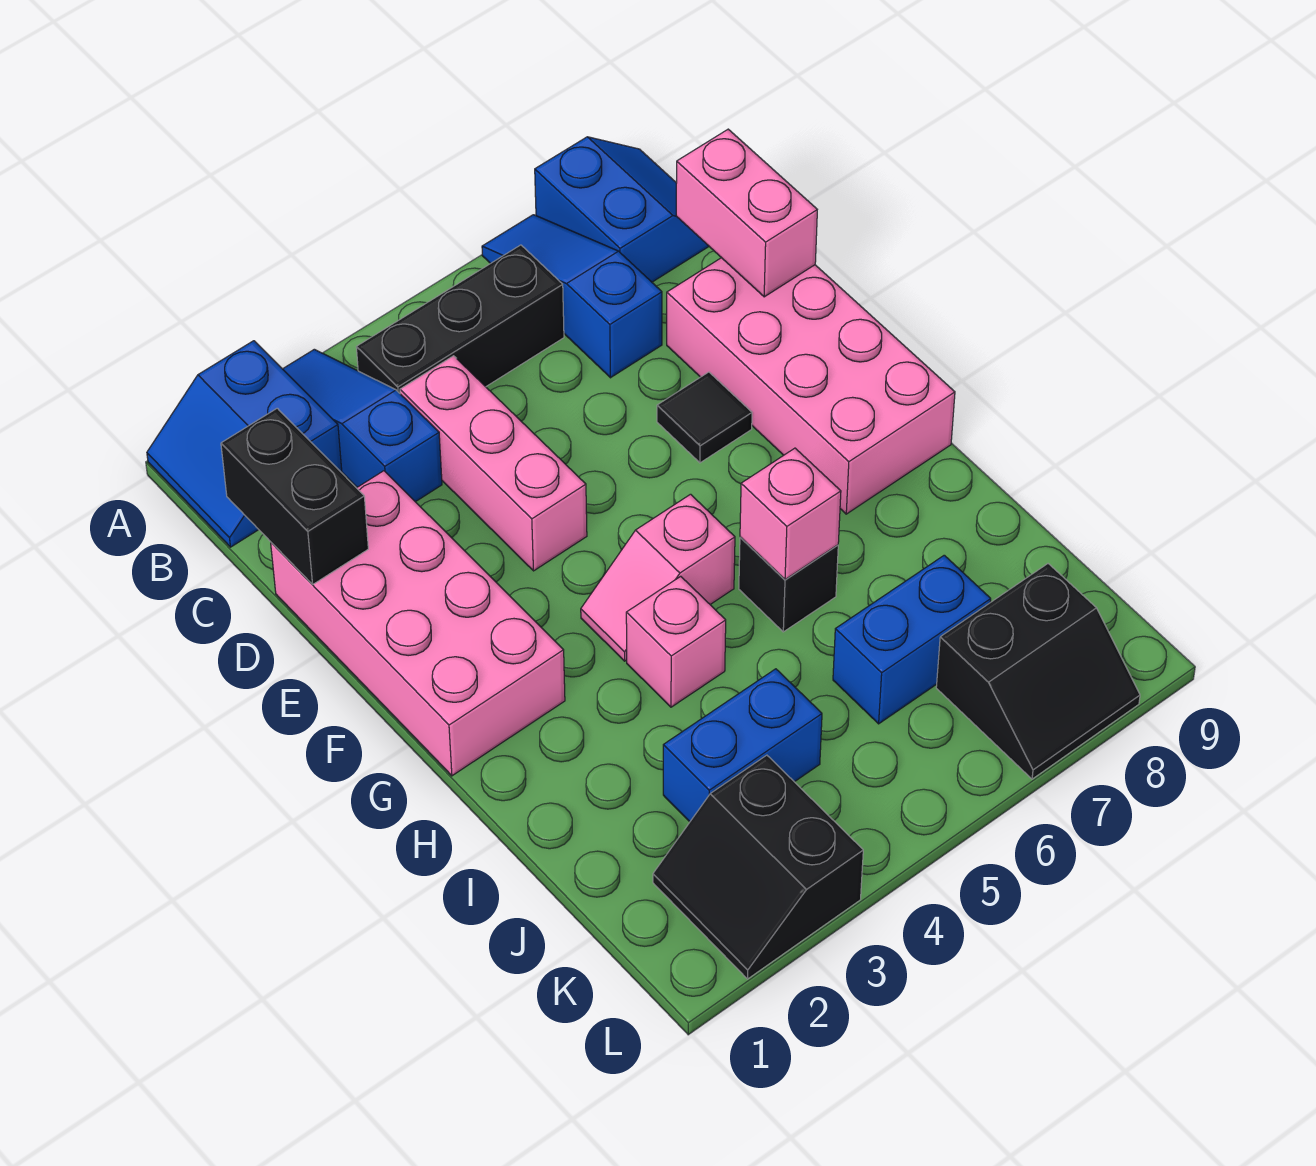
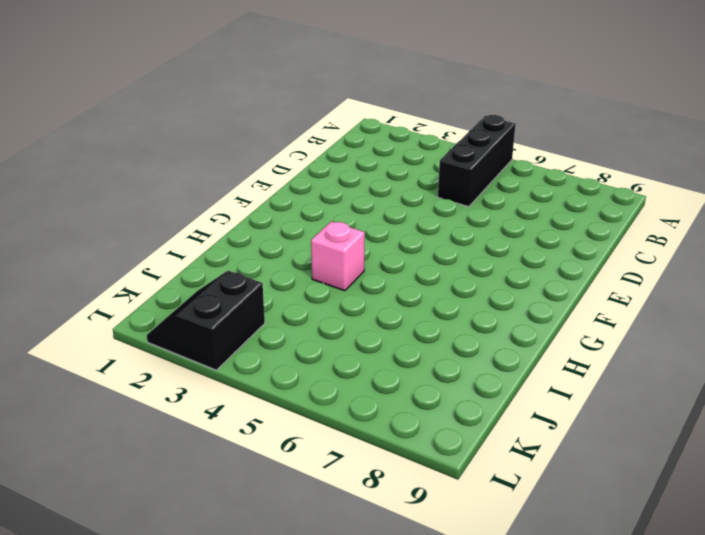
black brick A5:C5 level 1 -> black brick B4:B6 level 1
none -> blue slope A1:B2 level 1 top 2
none -> blue slope A3:C3 level 1 top C
none -> blue slope A7:C7 level 1 top C

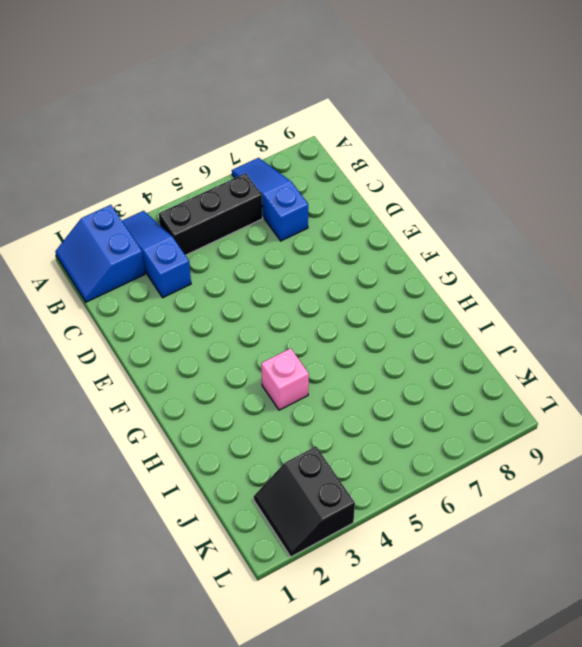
none -> blue slope A8:B9 level 1 top 8
none -> pink brick C4:E4 level 1
none -> pink brick D1:G2 level 1

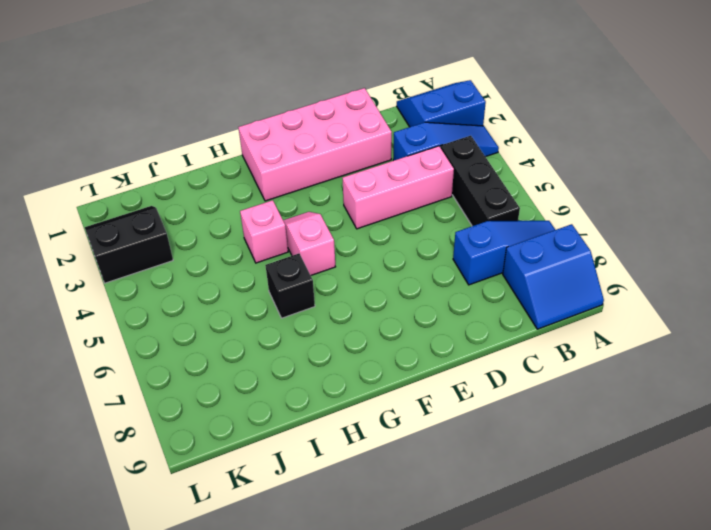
none -> pink brick D8:G9 level 1
none -> black tile E7 level 1
none -> blue brick J3:J4 level 1

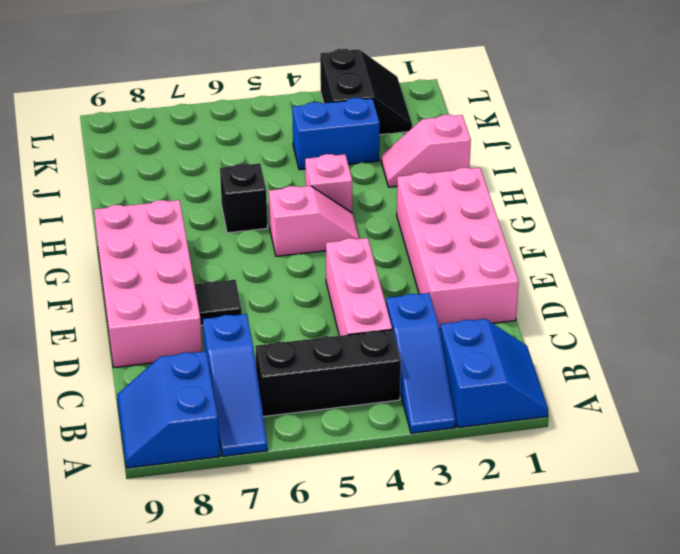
pink slope I1:I2 level 1 top 1 -> none
none -> blue brick J6:J7 level 1
none -> black slope K7:L8 level 1 top K
none -> black brick C1:D1 level 2

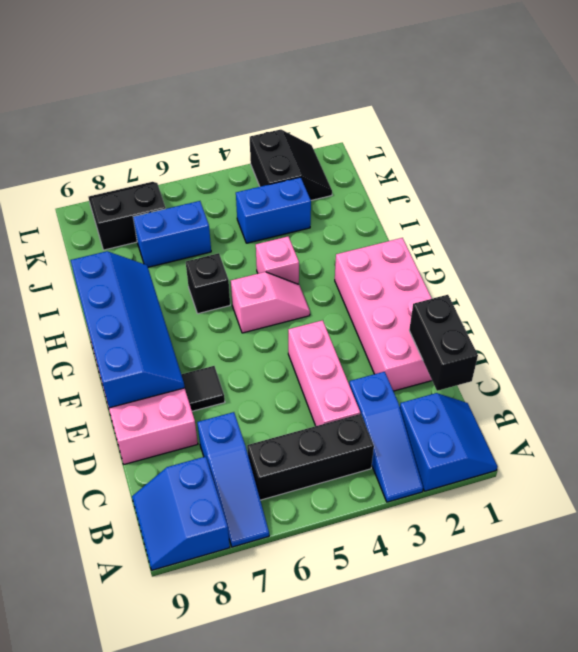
blue slope E8:H9 level 2 top 9 -> none
none -> pink brick C9:D9 level 2
none -> pink brick H6 level 2

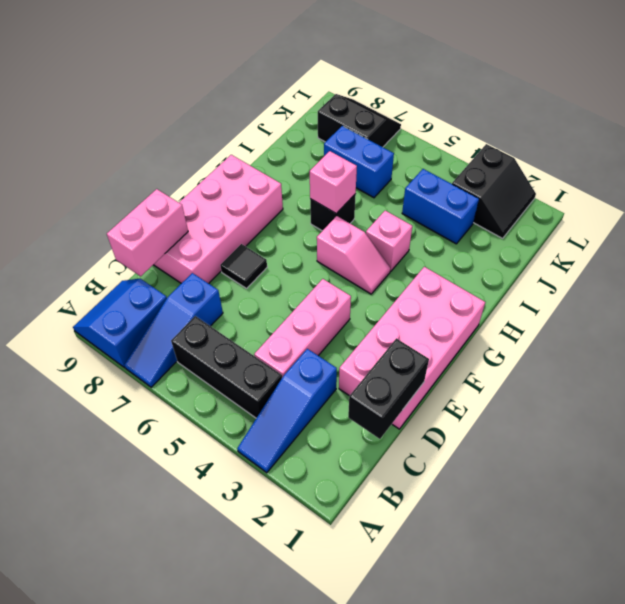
none -> blue slope A1:B2 level 1 top 2

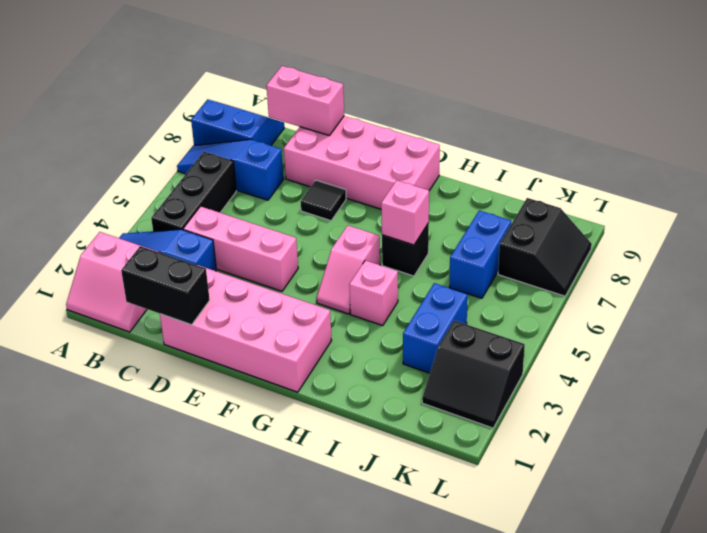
pink slope A1:B2 level 1 top 2 -> blue slope A1:B2 level 1 top 2

